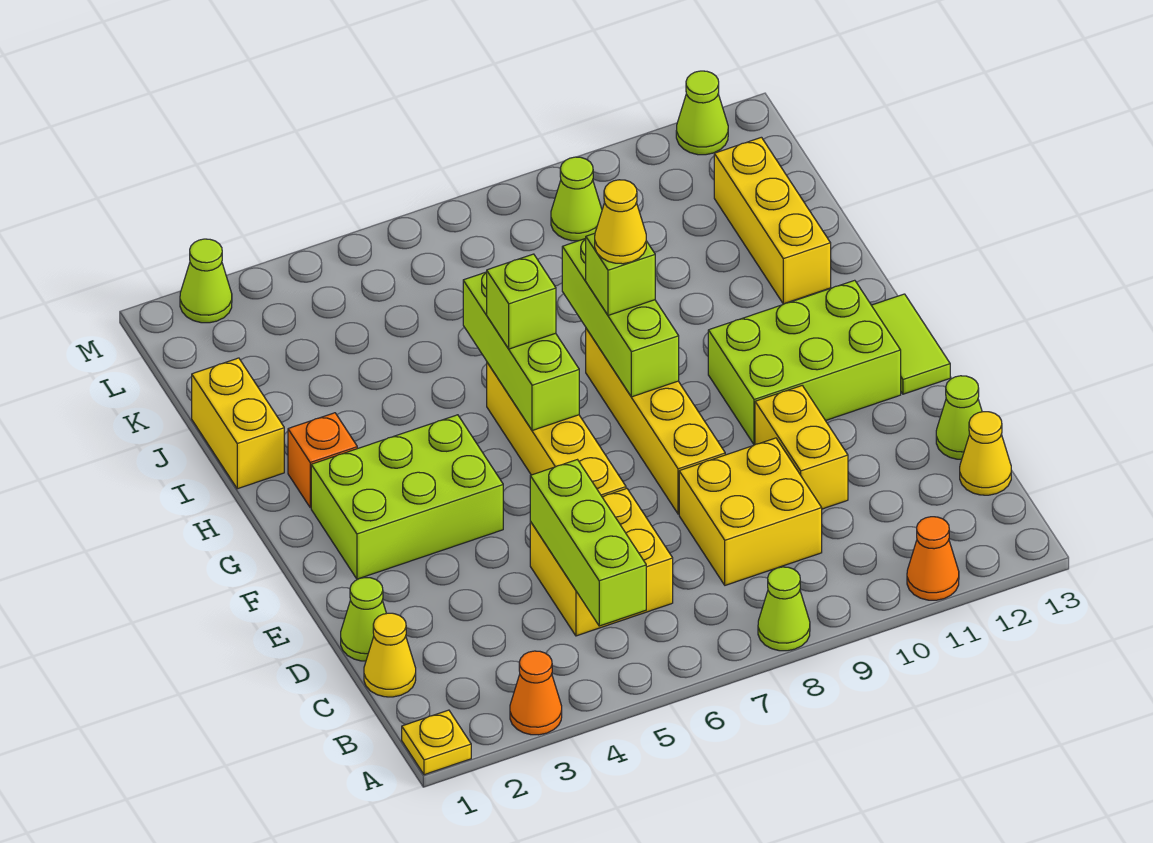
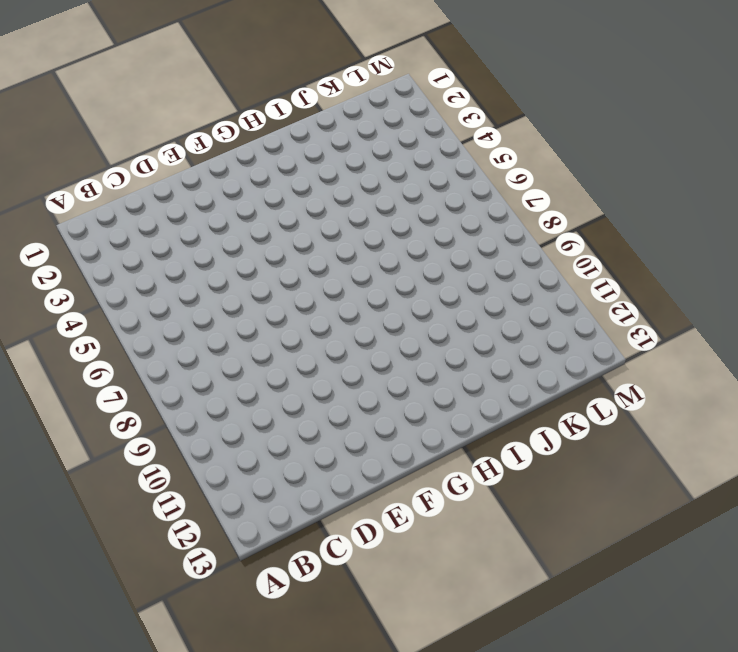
none -> yellow plate A1 level 1
none -> orange cone A3 level 1
none -> lime cone A8 level 1

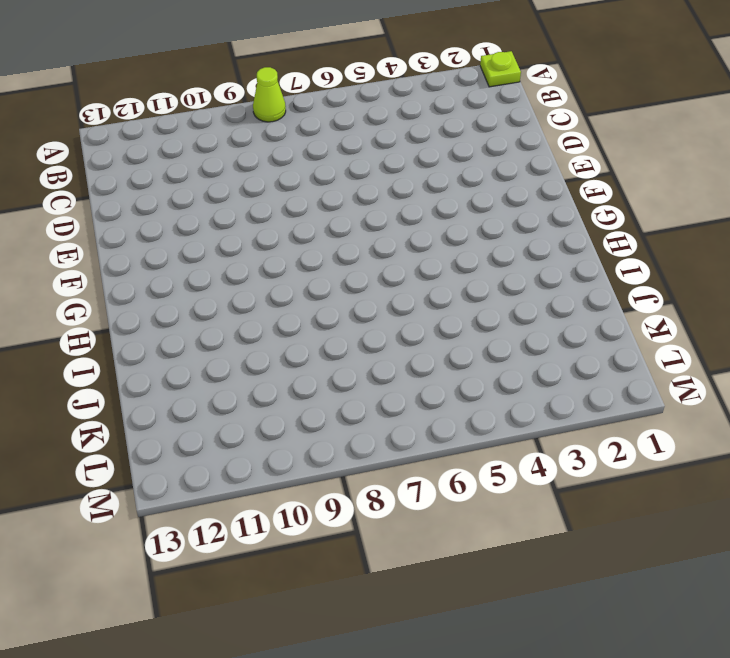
lime plate A1 level 1 -> yellow plate A1 level 1
none -> orange cone A3 level 1
none -> orange cone A11 level 1
none -> yellow cone C1 level 1

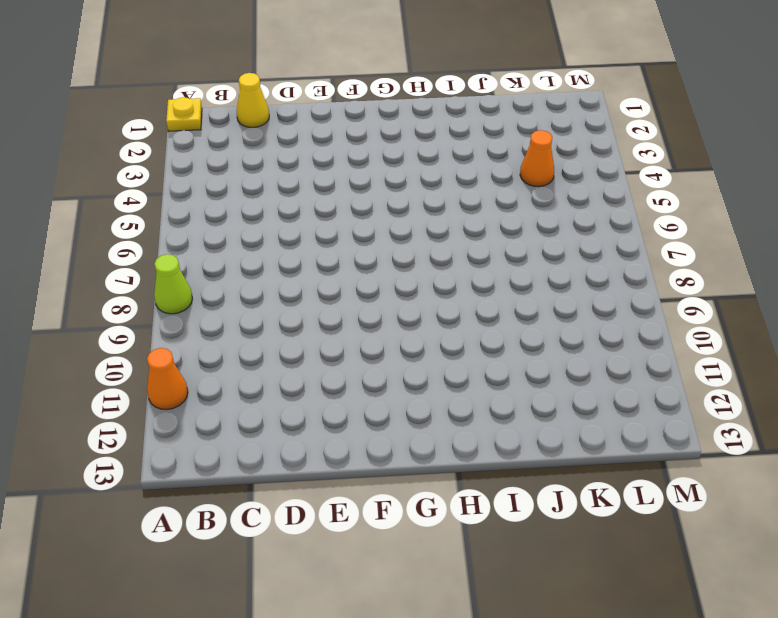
orange cone K4 level 1 -> orange cone A3 level 1
none -> yellow brick C5:D6 level 1
none -> yellow brick C8:D9 level 1
none -> yellow cone C13 level 1

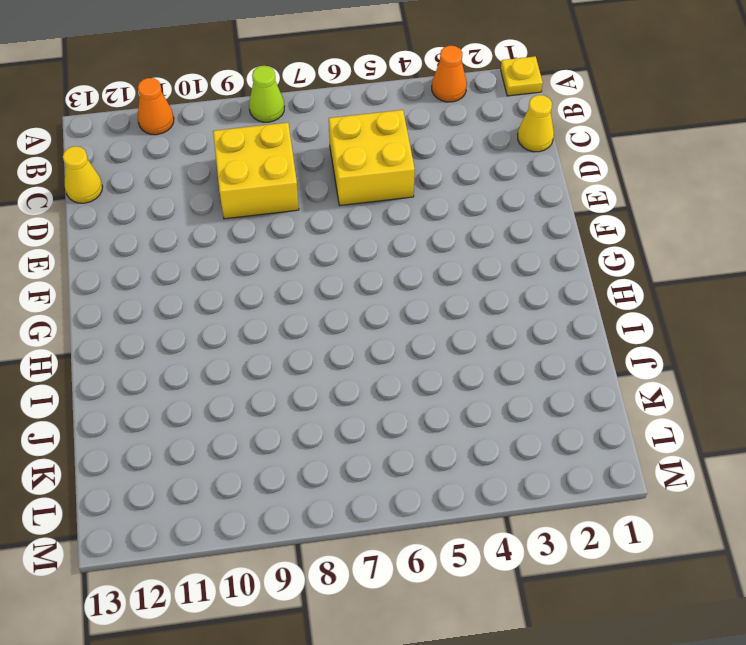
none -> lime cone D1 level 1
none -> yellow brick D10:E10 level 1
none -> lime cone D13 level 1

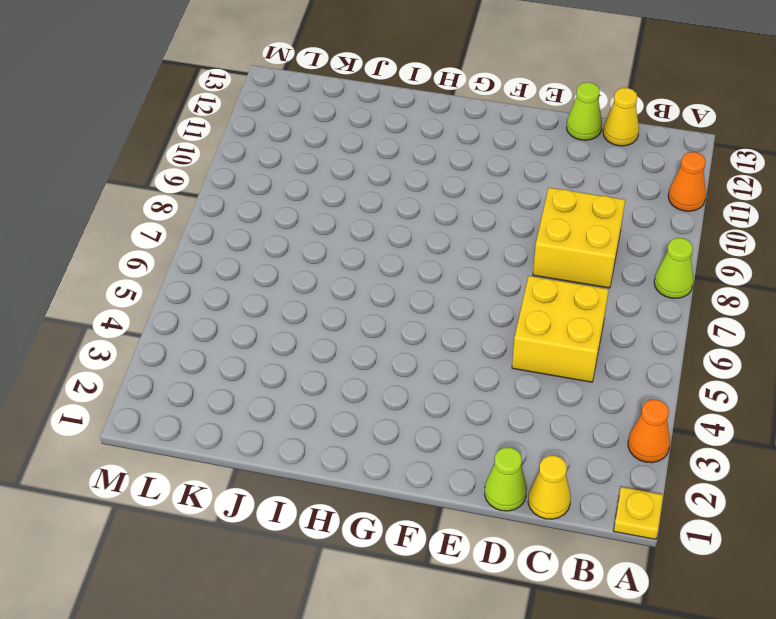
none -> yellow brick D10:E10 level 1
none -> yellow brick E6:H6 level 1
none -> yellow brick E8:H8 level 1

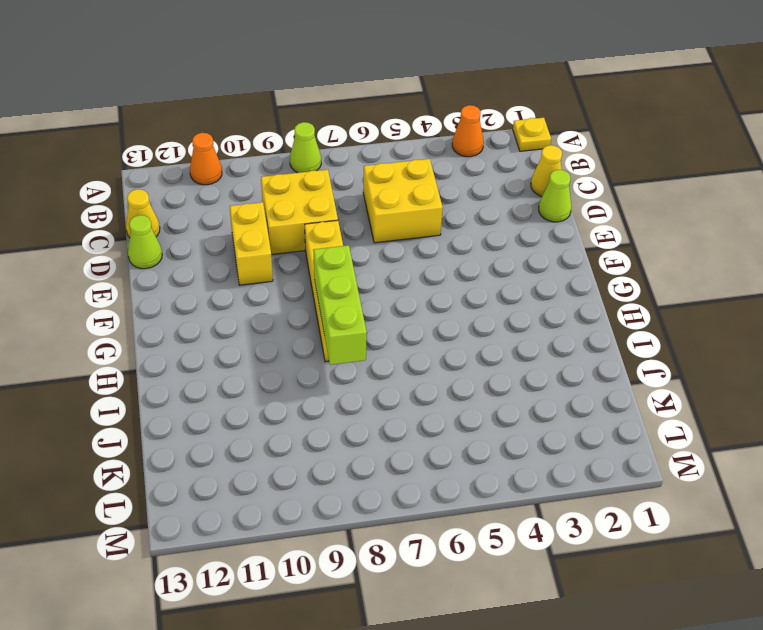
none -> yellow brick E6:H6 level 1
none -> lime brick F2:G4 level 1
none -> lime brick F10:G12 level 1

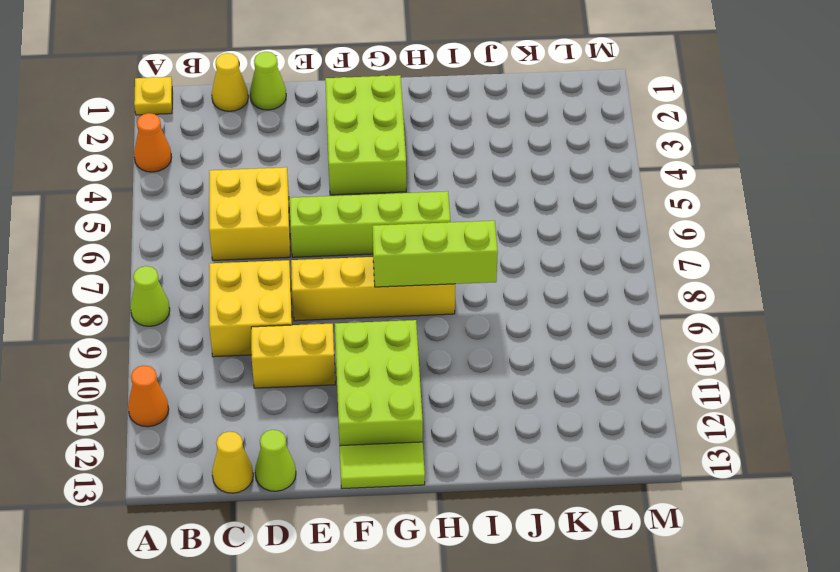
lime brick E6:H6 level 1 -> yellow brick E6:H6 level 1
none -> orange brick H2 level 1
none -> yellow brick I1:J1 level 1
none -> yellow brick I12:K12 level 1

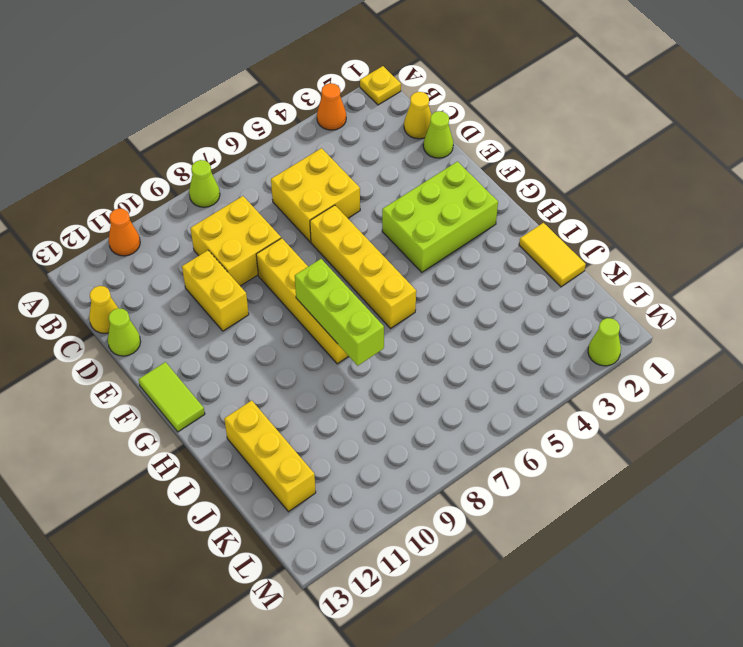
yellow tile I1:J1 level 1 -> yellow brick I1:J1 level 1
none -> lime brick F10:G12 level 1
none -> orange brick H2 level 1
none -> lime cone L9 level 1

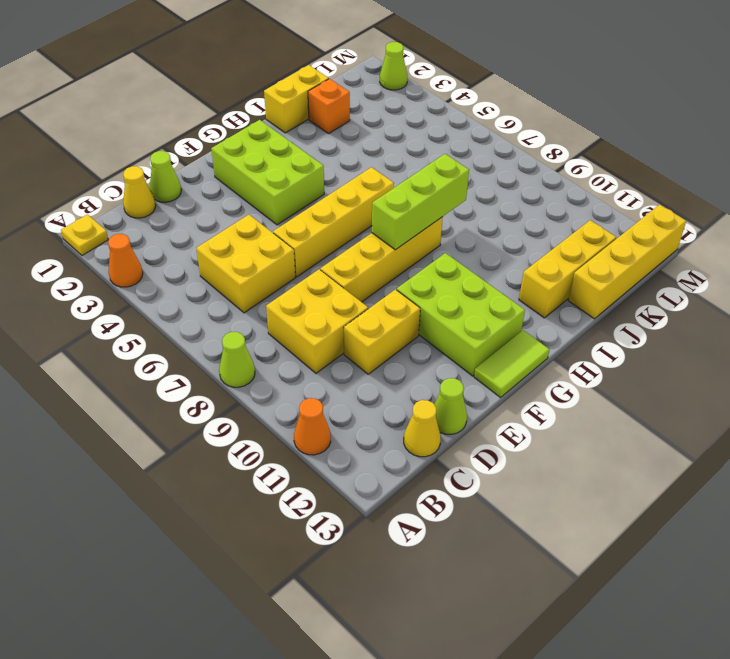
orange brick J2 level 1 -> orange brick H2 level 1
yellow brick J13:M13 level 1 -> none
none -> lime cone L9 level 1
none -> lime cone M12 level 1
none -> lime brick B5:D5 level 2

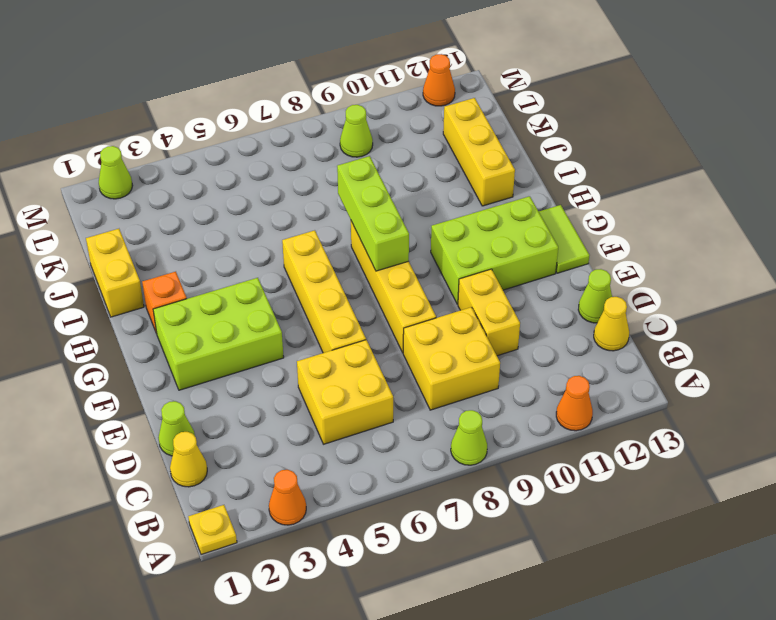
orange cone M12 level 1 -> lime cone M12 level 1
none -> lime brick B5:D5 level 2
none -> lime brick G6:I6 level 2
none -> lime brick H6 level 3

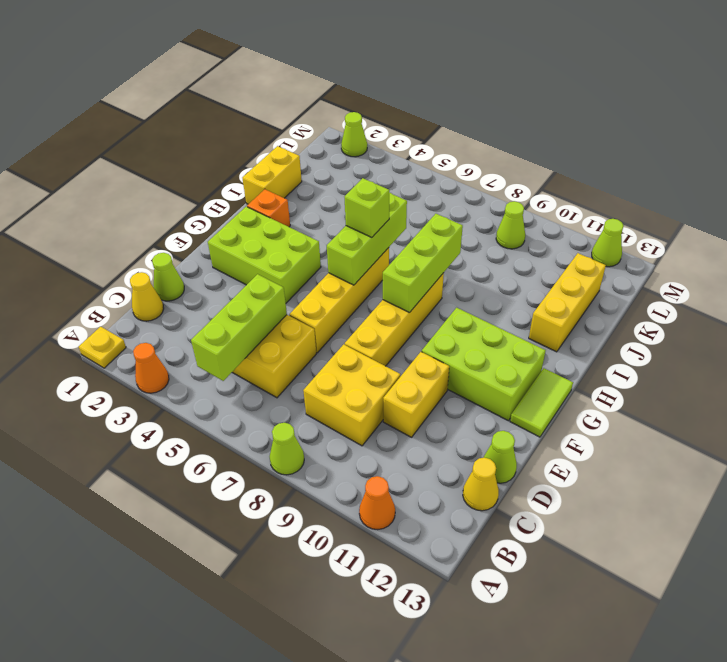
none -> lime brick H8 level 3
none -> yellow cone H8 level 4

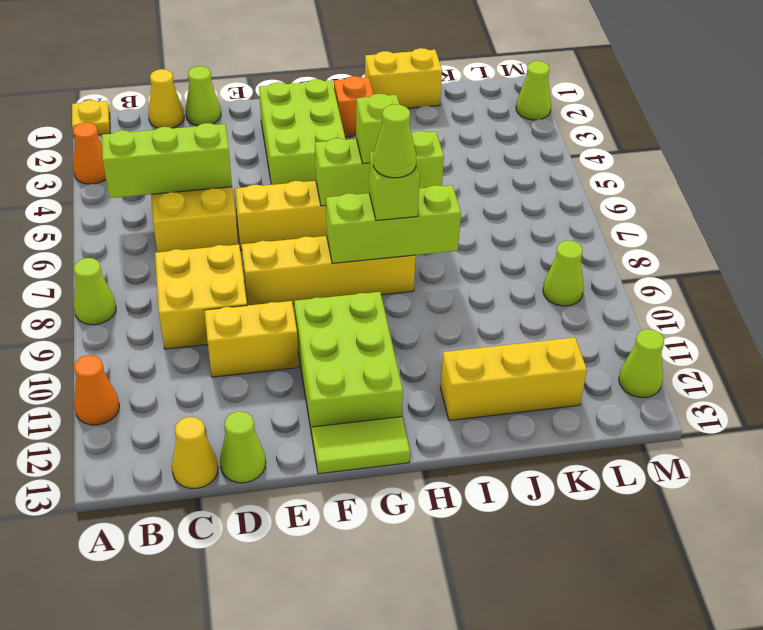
lime cone H8 level 4 -> yellow cone H8 level 4

